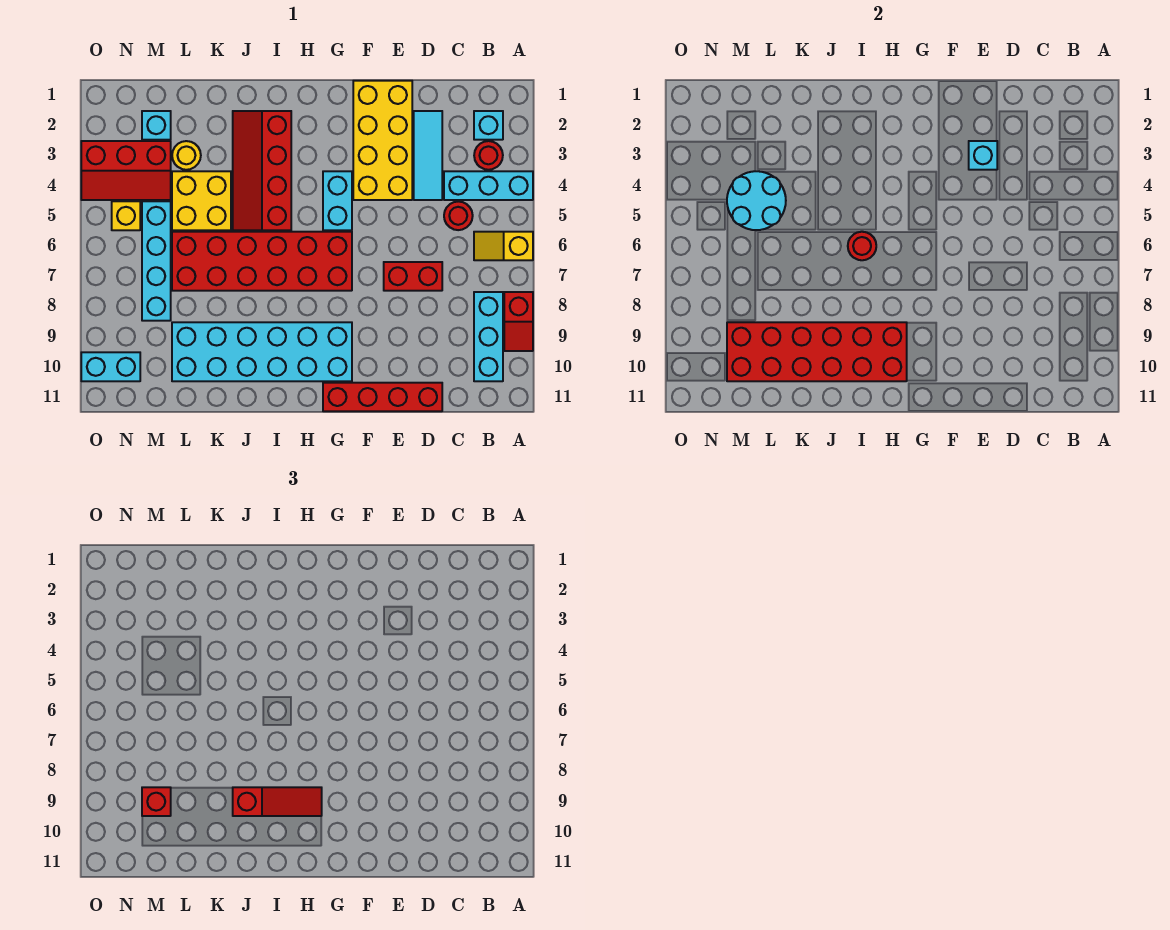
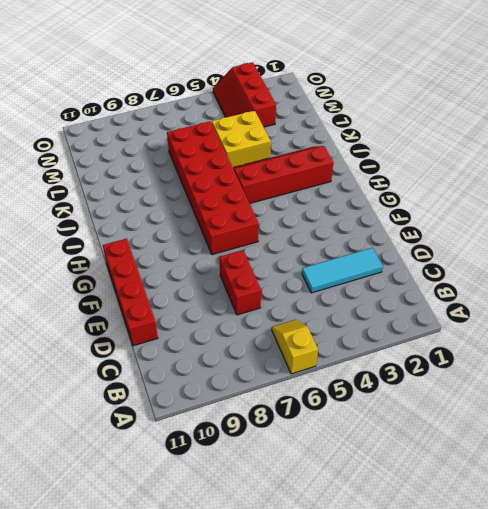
none -> cyan brick A4:C4 level 1
none -> red slope A8:A9 level 1 top 8
none -> cyan brick B2 level 1

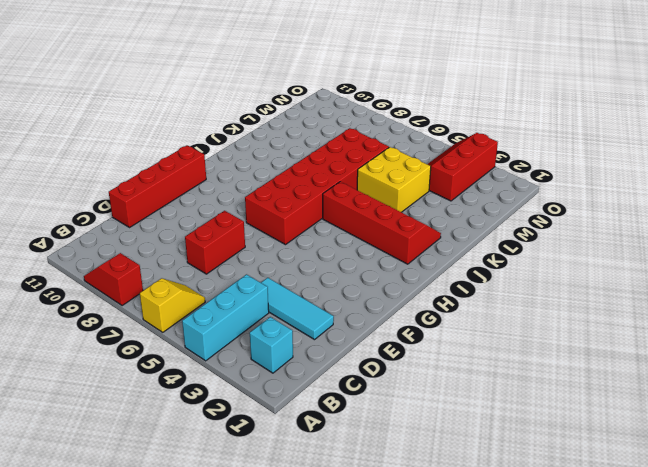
none -> red round brick B3 level 1
none -> cyan brick B8:B10 level 1
none -> red round brick C5 level 1

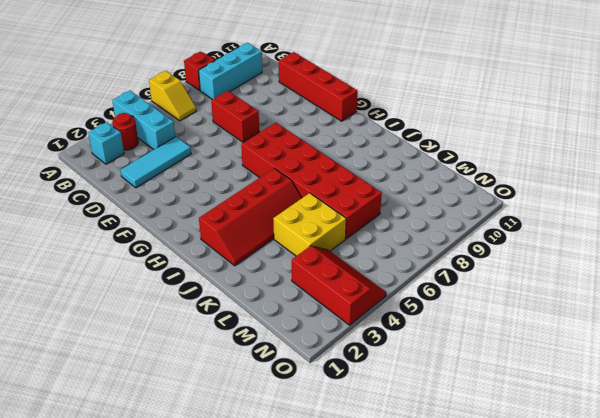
none -> red round brick C5 level 1
none -> yellow brick E1:F4 level 1
none -> cyan brick G4:G5 level 1

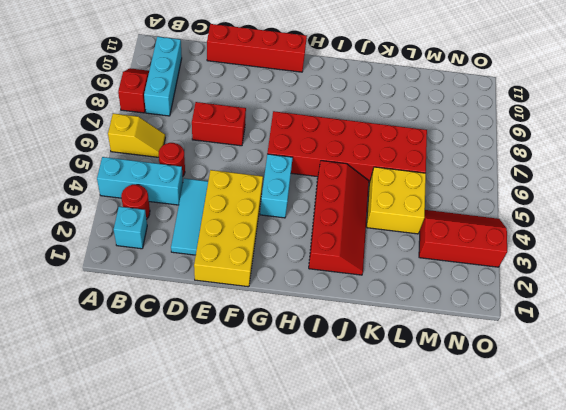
none -> cyan brick G9:L10 level 1
none -> yellow round brick L3 level 1
none -> cyan brick M2 level 1

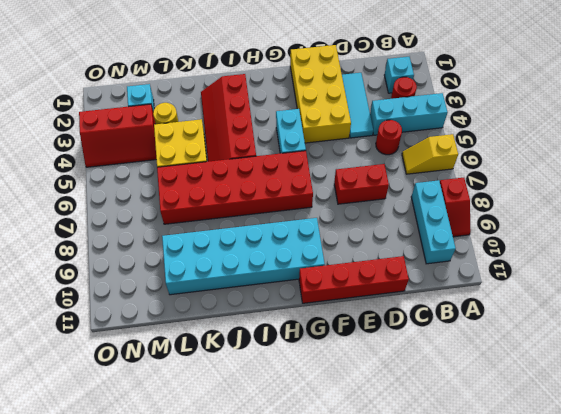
none -> cyan brick M5:M8 level 1
none -> yellow brick N5 level 1
none -> cyan brick N10:O10 level 1

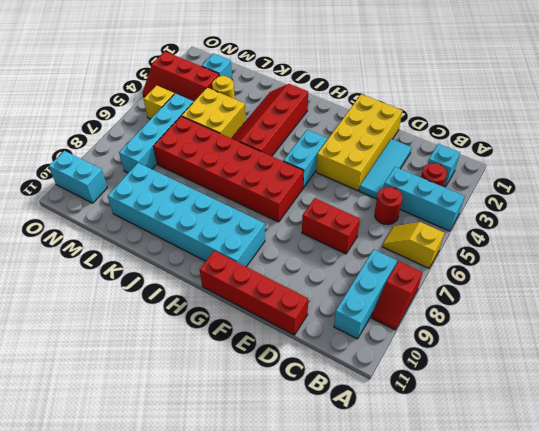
none -> cyan brick E3 level 2
none -> red brick H9:M10 level 2
none -> red round brick I6 level 2

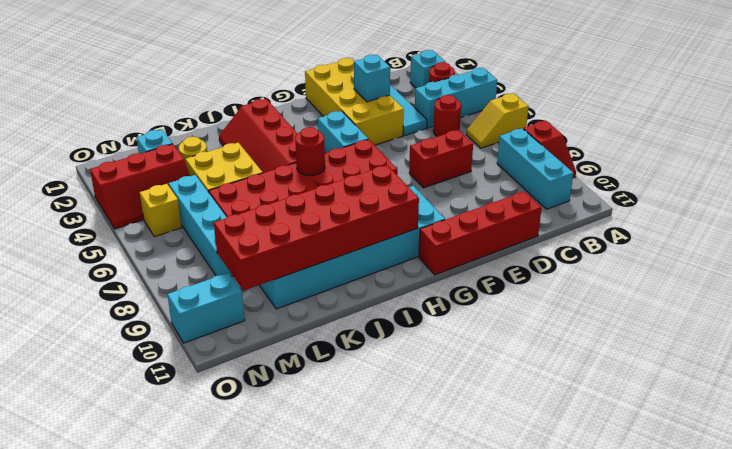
none -> cyan round brick L4:M5 level 2
none -> red slope H9:J9 level 3 top J
none -> red brick M9 level 3

